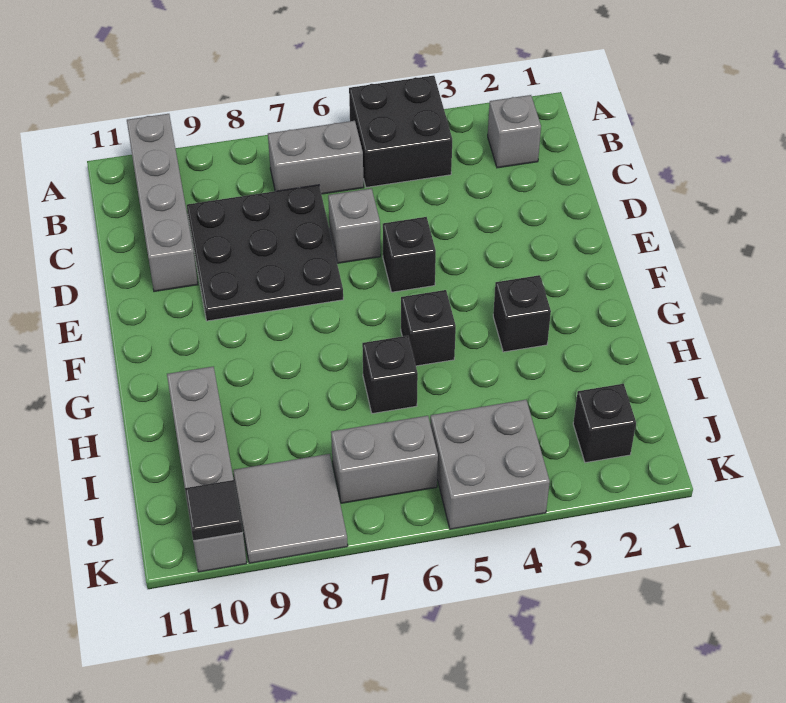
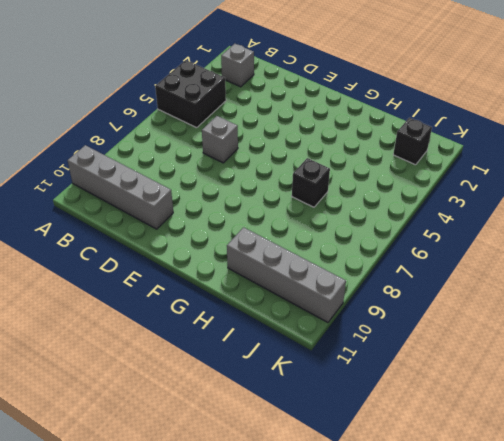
none -> grey brick B6:B7 level 1
none -> black plate C7:E9 level 1
none -> black brick E5 level 1

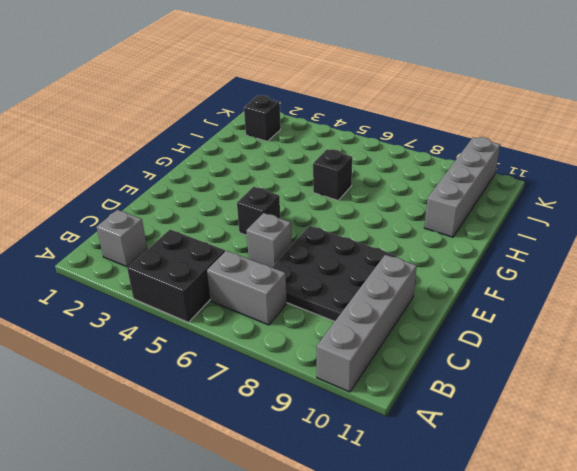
none -> black brick G3 level 1
none -> black brick G5 level 1
none -> grey brick J4:K5 level 1

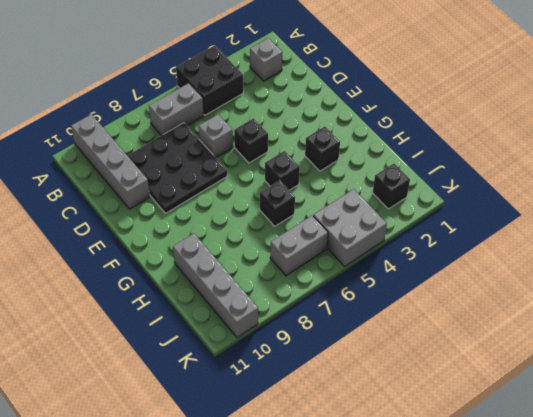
none -> grey tile J8:K9 level 1
none -> black tile K10 level 2

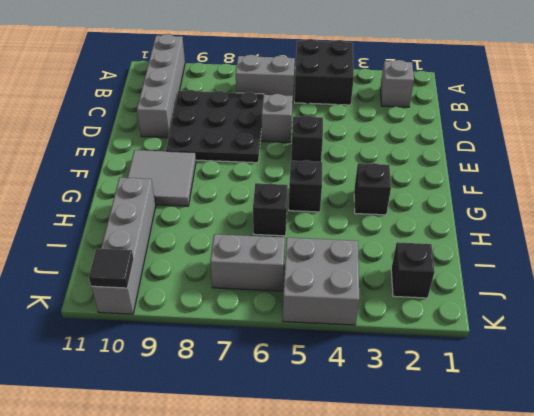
grey tile F9:G10 level 1 -> grey tile J8:K9 level 1

